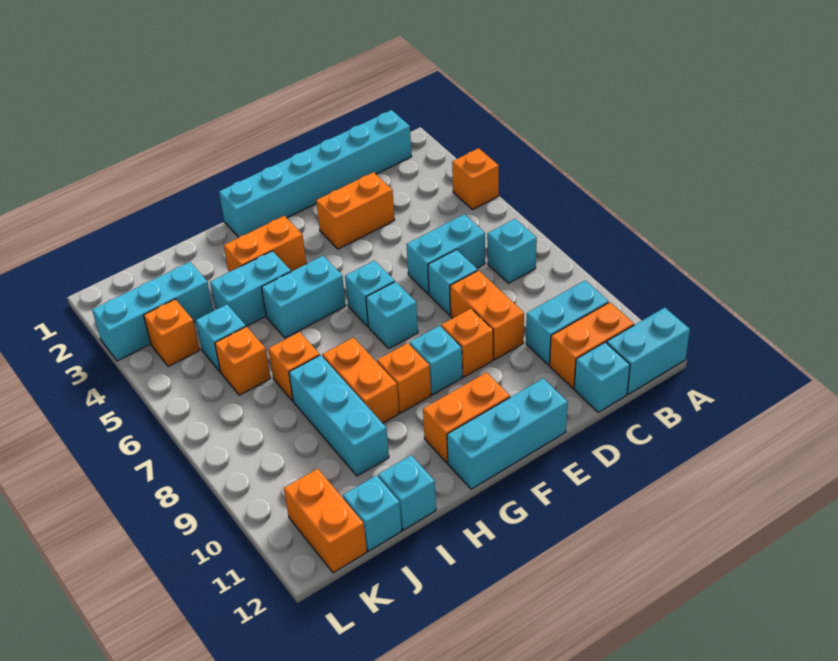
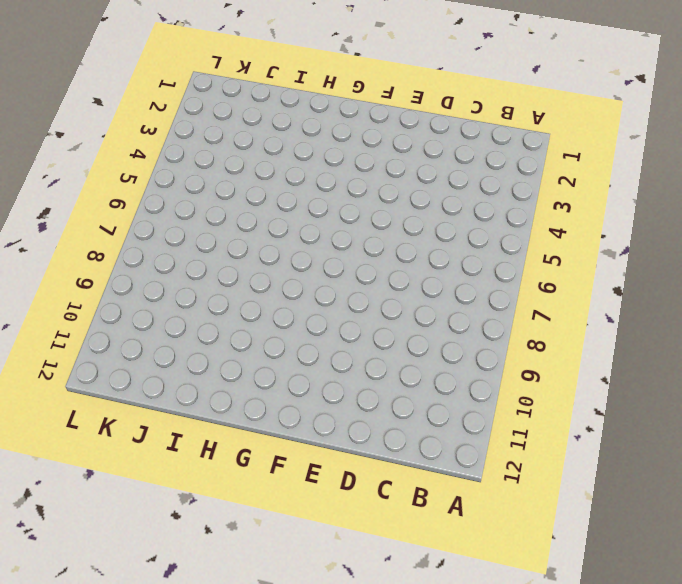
none -> orange brick A4 level 1
none -> cyan brick A12:B12 level 1
none -> cyan brick B1:G1 level 1
none -> cyan brick B7 level 1

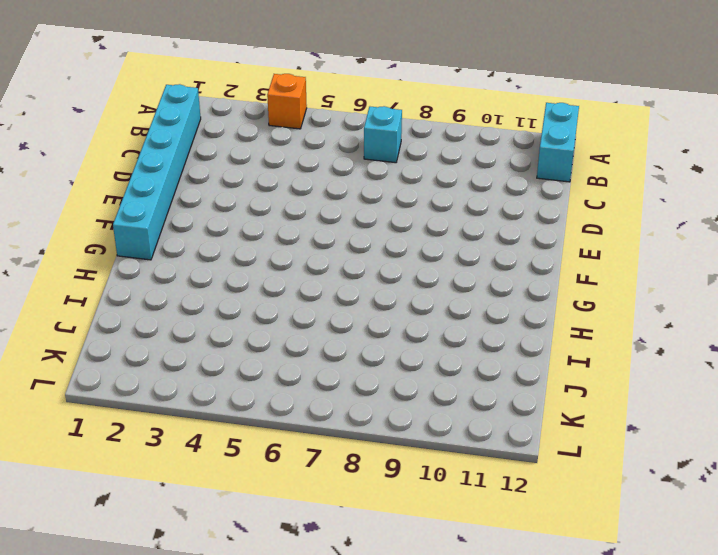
none -> cyan brick B10:C10 level 1
none -> orange brick B11:C11 level 1
none -> cyan brick C6:D6 level 1
none -> cyan brick C12 level 1

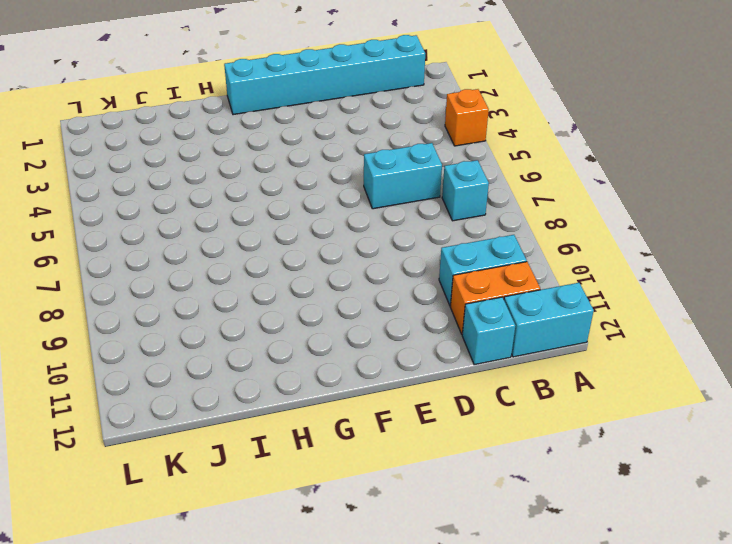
none -> orange brick D3:E3 level 1
none -> cyan brick D7 level 1
none -> orange brick D8:D9 level 1
none -> orange brick E9 level 1

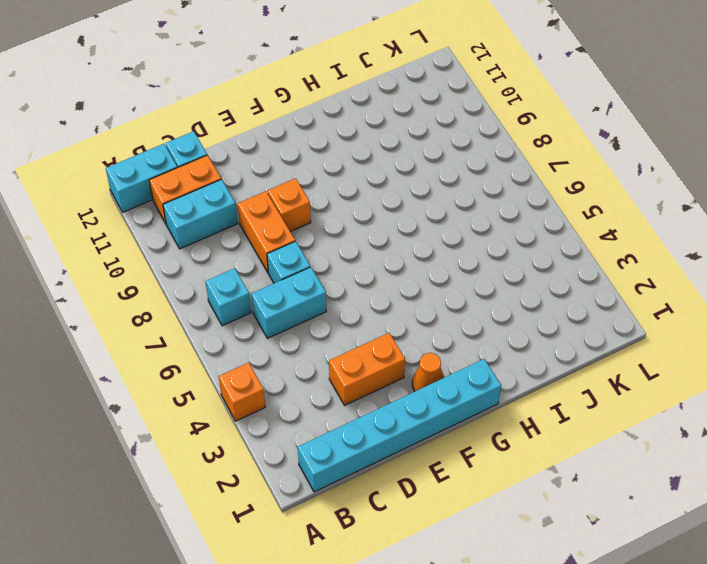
orange cone F2 level 1 -> none
none -> cyan brick E12:G12 level 1
none -> cyan brick F6 level 1
none -> cyan brick F7 level 1
none -> cyan brick F9 level 1

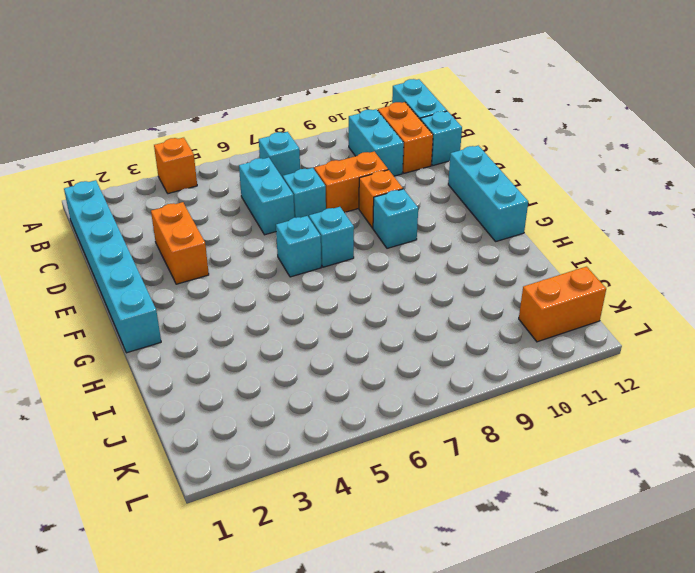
none -> orange brick F11:G11 level 1
none -> orange brick G3:H3 level 1
none -> cyan brick G5:H5 level 1
none -> orange brick G9 level 1

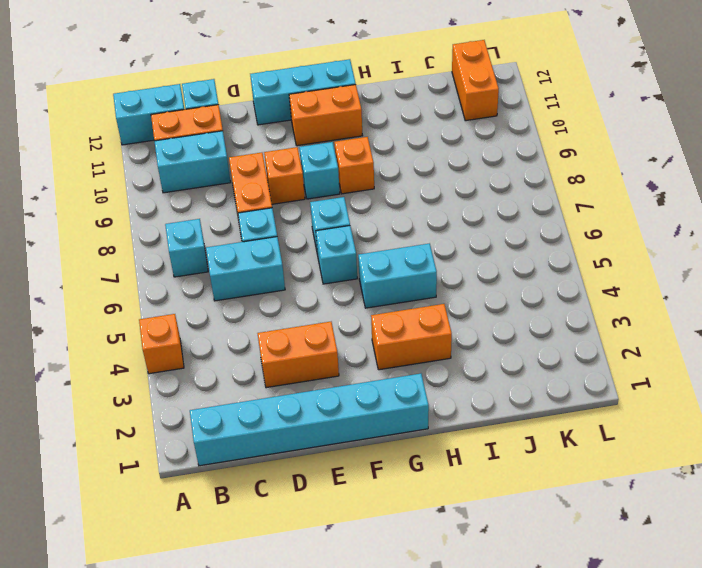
none -> cyan brick H4:I4 level 1
none -> orange brick H8:H9 level 1
none -> orange brick I7 level 1
none -> cyan brick I8:I10 level 1

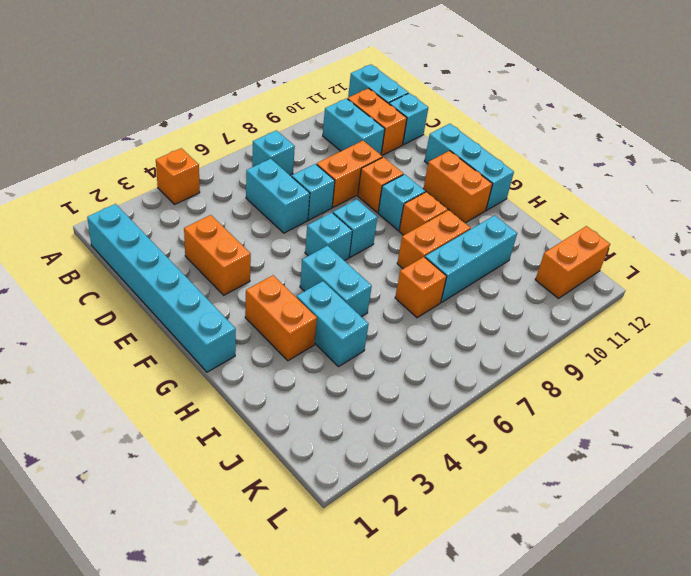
none -> cyan brick I12 level 1
none -> cyan brick J3:L3 level 1
none -> cyan brick J5 level 1
none -> orange brick J6 level 1

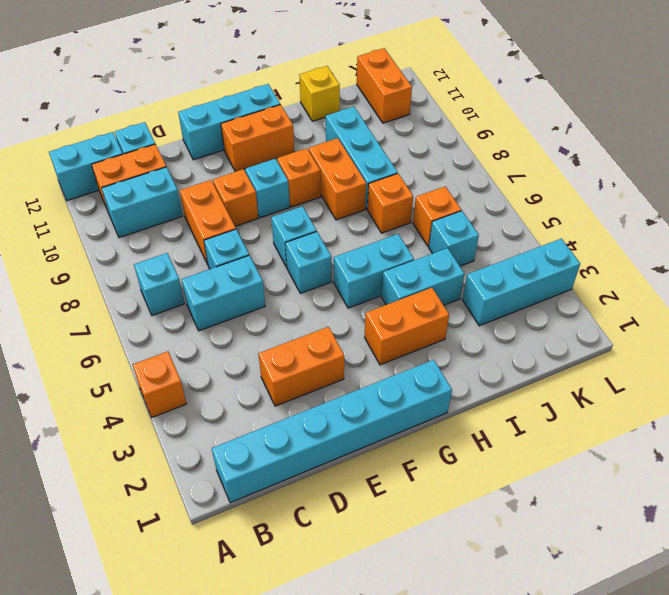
yellow brick I12 level 1 -> cyan brick I12 level 1
none -> cyan brick J12 level 1
none -> orange brick K4 level 1

